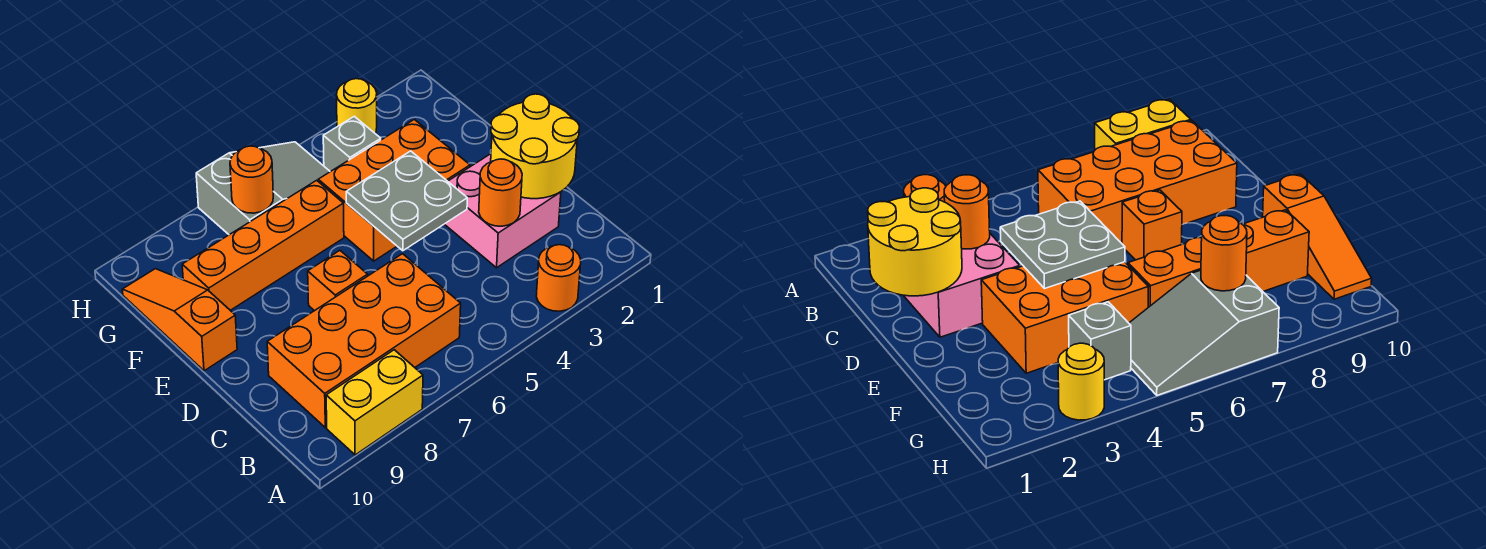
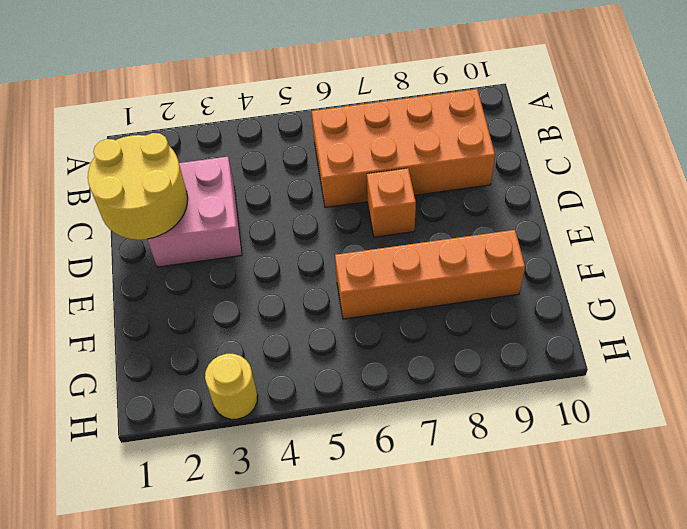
none -> orange round brick A3 level 1
none -> yellow brick A8:A9 level 1
none -> orange brick E3:F5 level 1

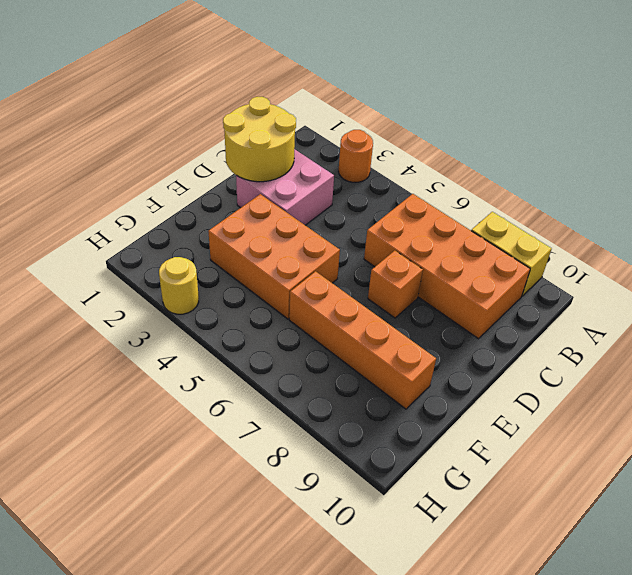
none -> orange slope E10:G10 level 1 top E
none -> grey brick G4 level 1
none -> grey slope G5:H7 level 1 top 7

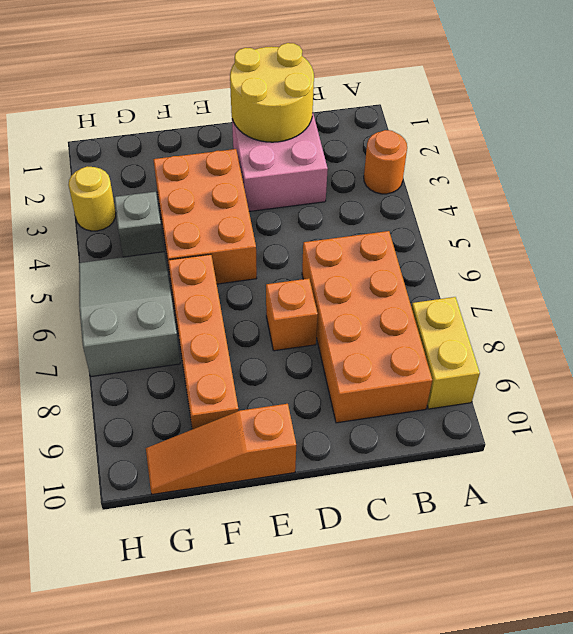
none -> orange round brick C3 level 2
none -> grey plate D4:E5 level 2
none -> orange round brick G7 level 2

